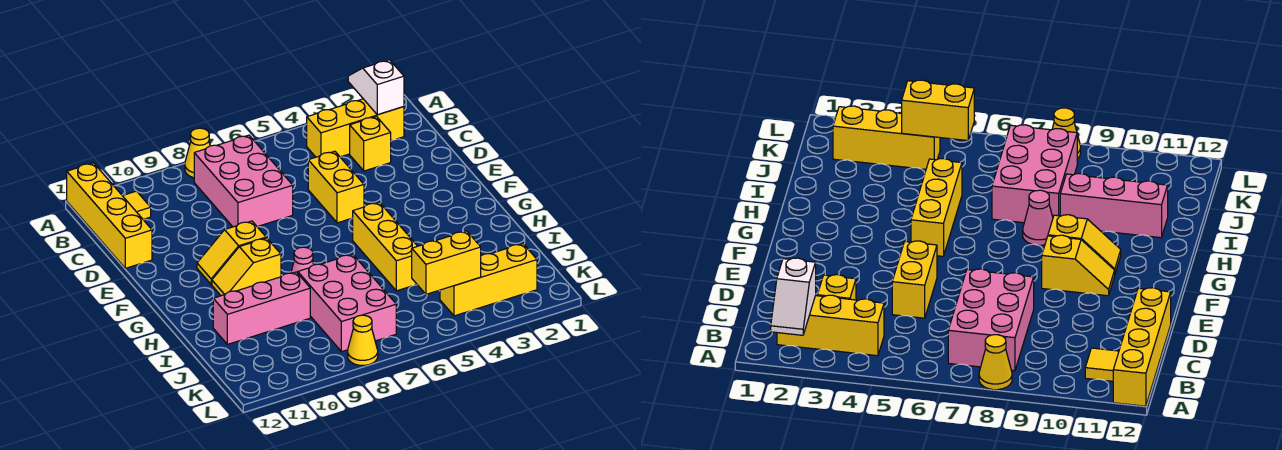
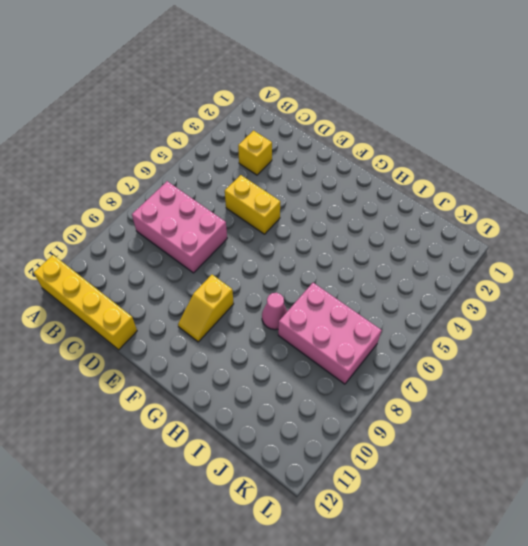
none -> yellow cone A8 level 1
none -> yellow brick B2:B4 level 1
none -> yellow tile B11 level 1

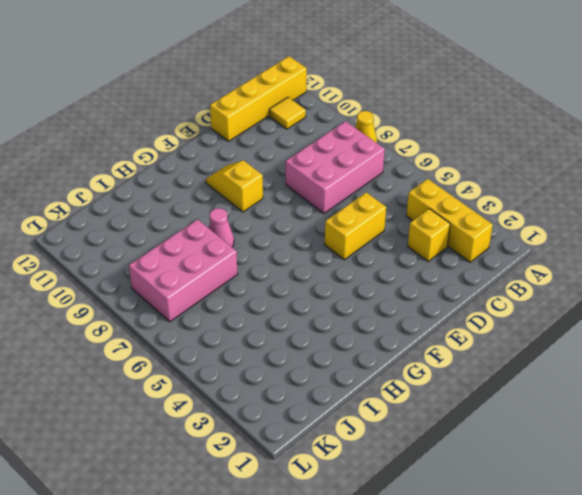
none -> yellow brick G5:I5 level 1
none -> yellow slope G9:G10 level 1 top 9
none -> pink brick I9:I11 level 1

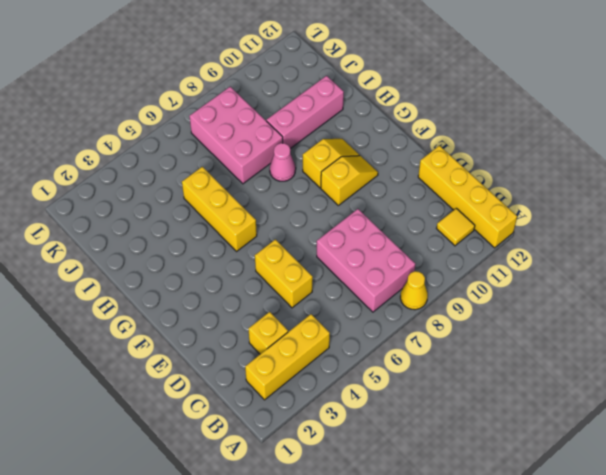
none -> yellow brick K2:K4 level 1
none -> yellow cone L8 level 1
none -> white slope A2:B2 level 2 top B

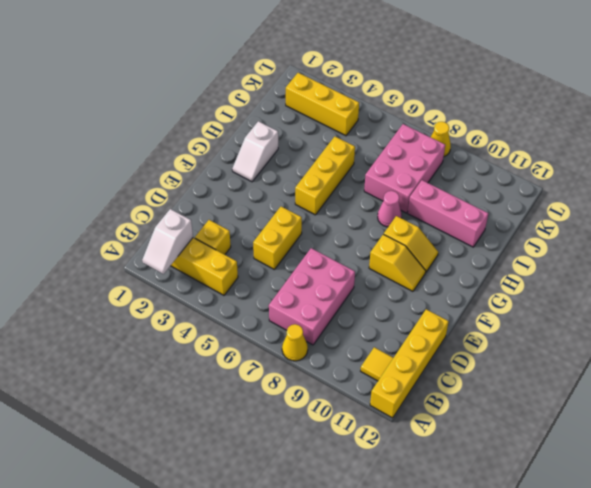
white slope G2:H2 level 1 top H -> none
none -> yellow brick K4:K5 level 2

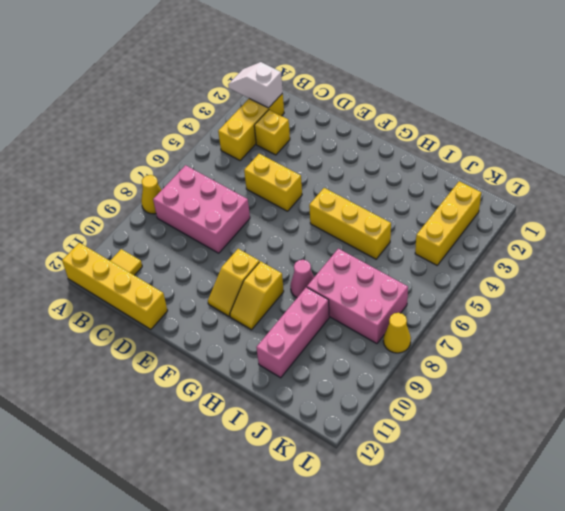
none -> yellow brick K4:K5 level 2

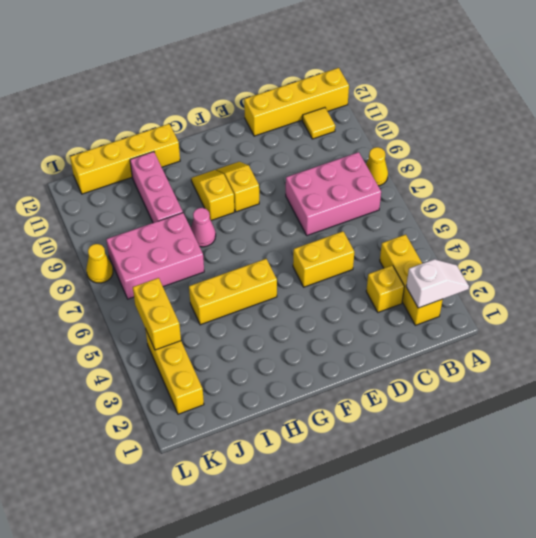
yellow brick H12:K12 level 1 -> none

